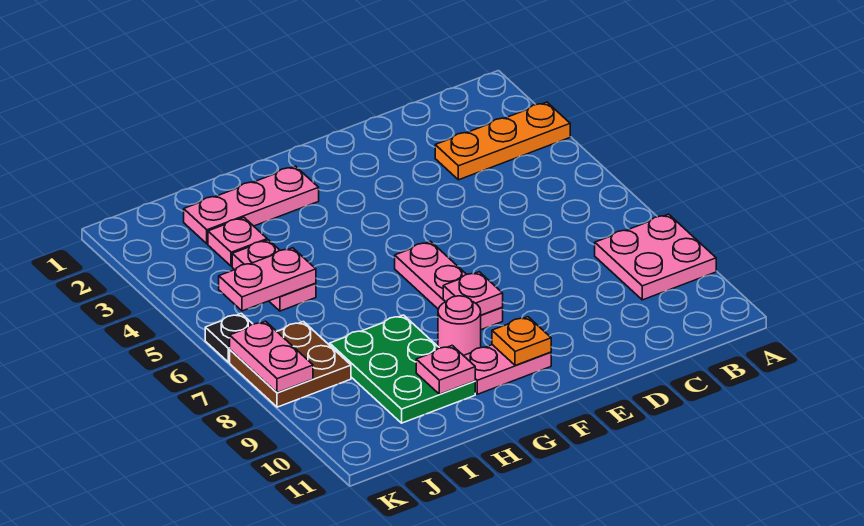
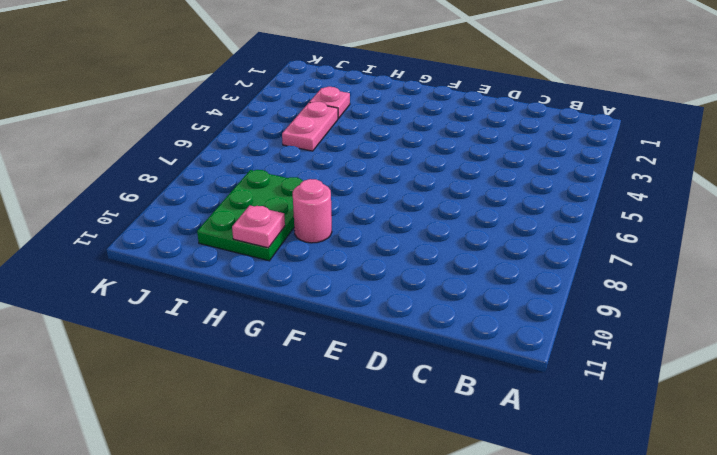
none -> orange plate A3:C3 level 1
none -> pink plate A8:B9 level 1
none -> pink plate F6:F8 level 1

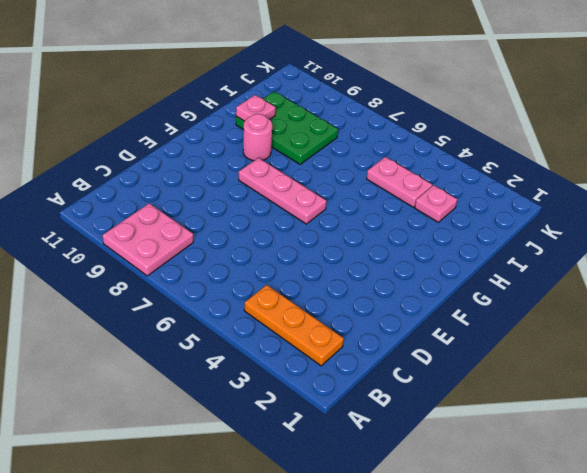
orange plate B2:B4 level 1 -> orange plate A3:C3 level 1
none -> pink plate F10:G10 level 1
none -> pink plate G2:I2 level 1
none -> brown plate J7:K8 level 1

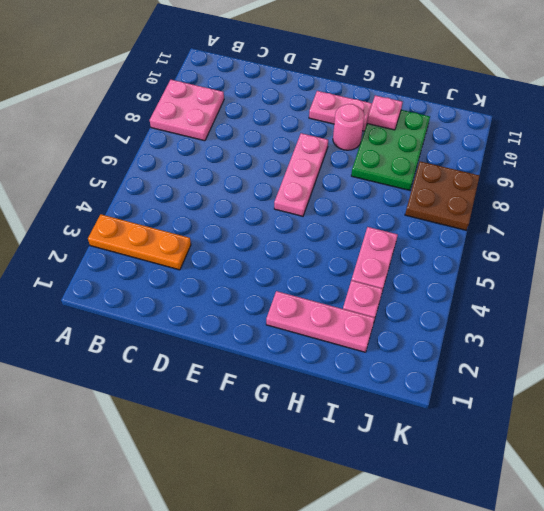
none -> black plate K6 level 1
none -> pink plate F8 level 2
none -> orange plate F10 level 2

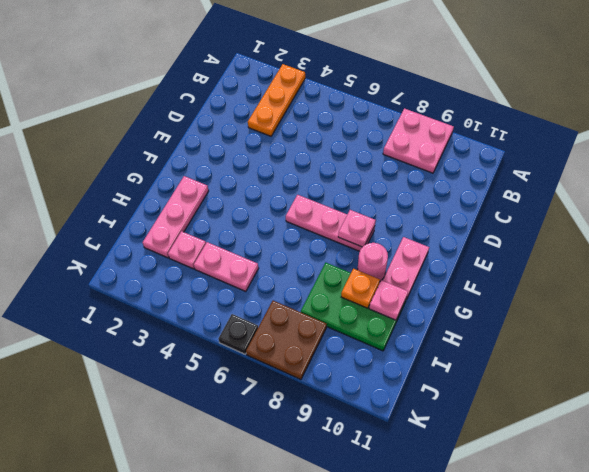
orange plate H9 level 2 -> orange plate F10 level 2
none -> pink plate I5:J5 level 2
none -> pink plate K7:K8 level 2

